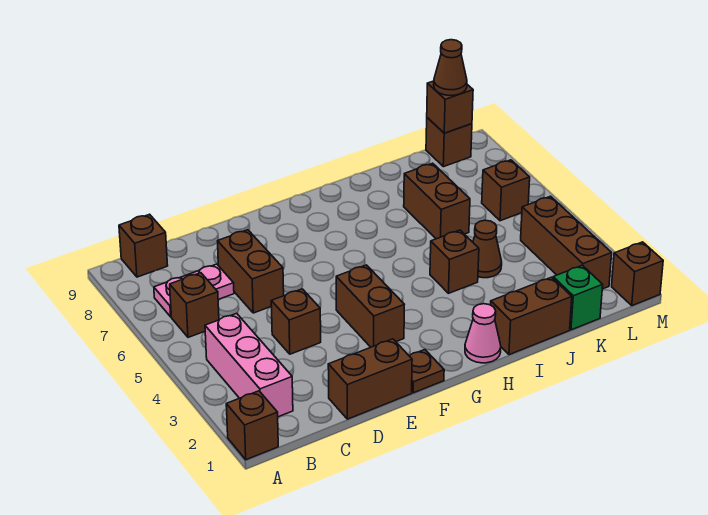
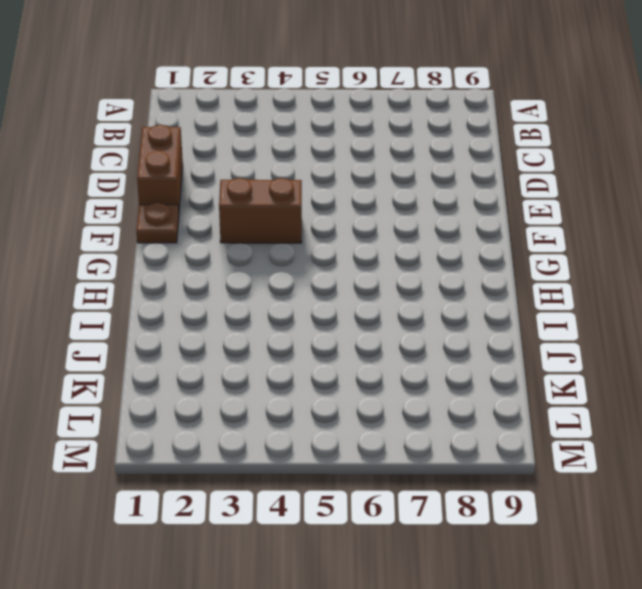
none -> brown brick A1 level 1
none -> pink brick B2:B4 level 1
none -> brown brick B6 level 1

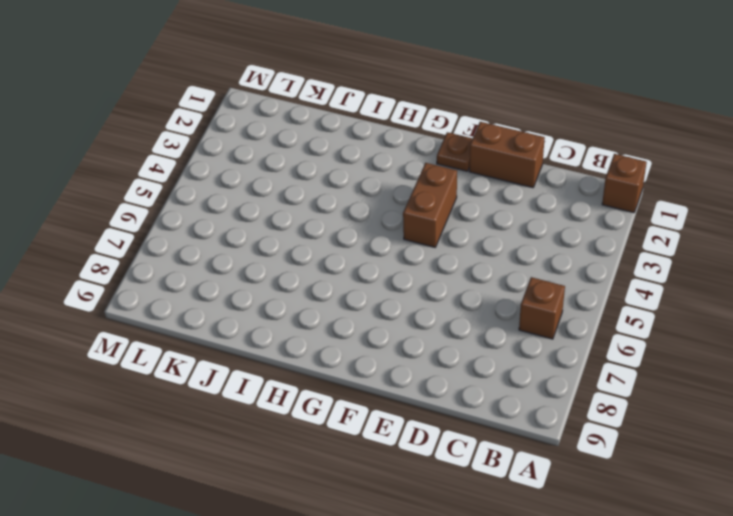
none -> pink brick B2:B4 level 1
none -> pink plate B7:C7 level 1
none -> brown brick B9 level 1

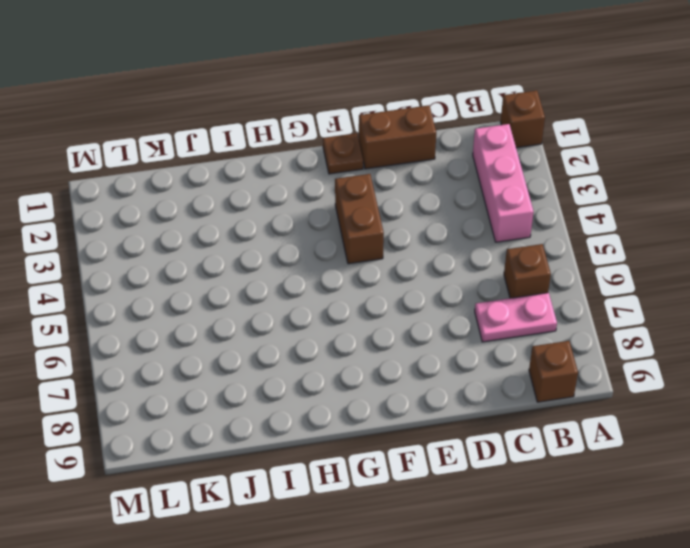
none -> brown brick D4 level 1
none -> brown brick D6:D7 level 1
none -> pink cone H1 level 1

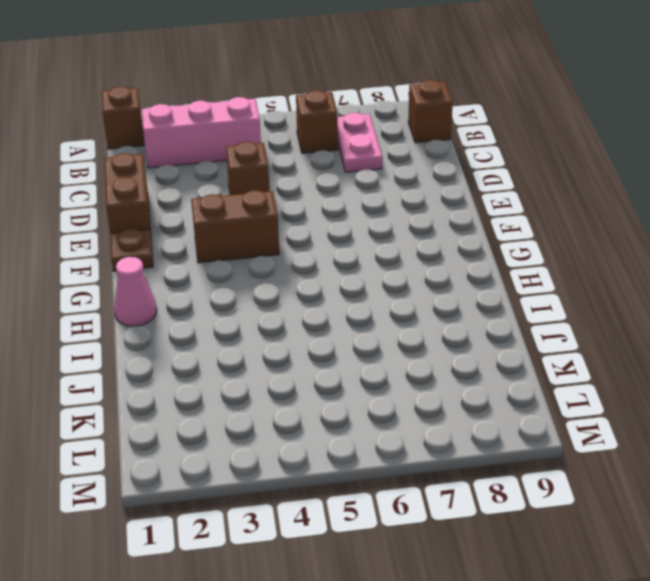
none -> brown brick D6:D7 level 1
none -> brown brick I1:J1 level 1
none -> brown brick I4 level 1

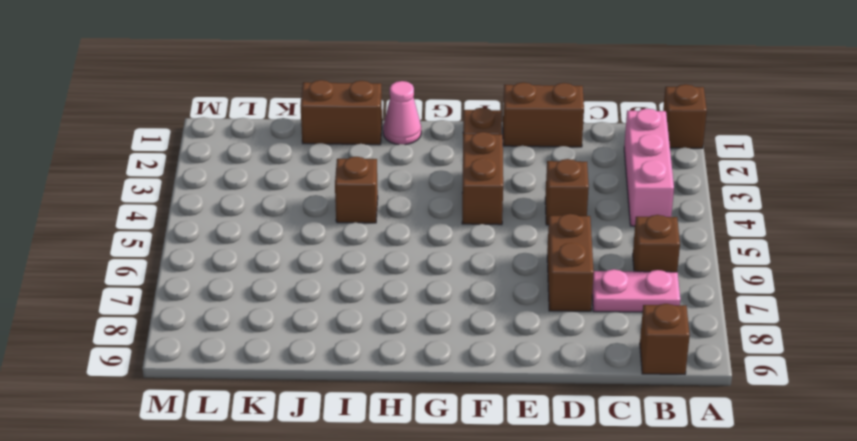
none -> brown cone J4 level 1
none -> brown brick J6:J7 level 1
none -> green brick K1 level 1

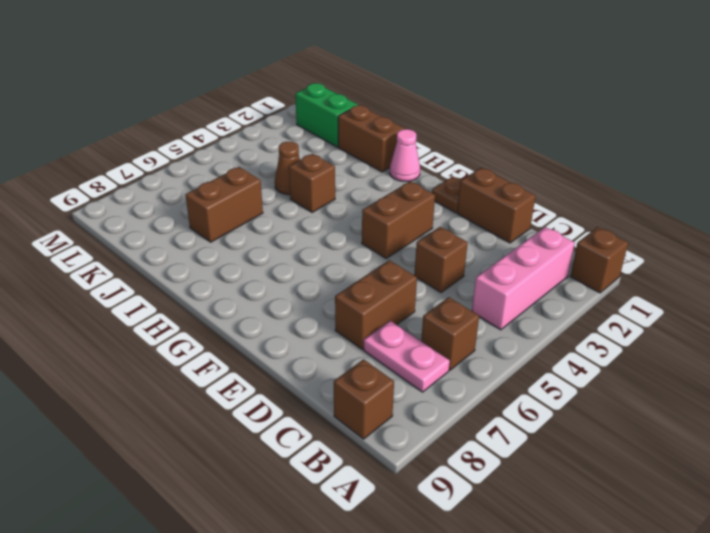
green brick K1:L1 level 1 -> green brick K1 level 1
none -> brown brick L2:L4 level 1
none -> brown brick L6 level 1
none -> brown brick L9 level 1

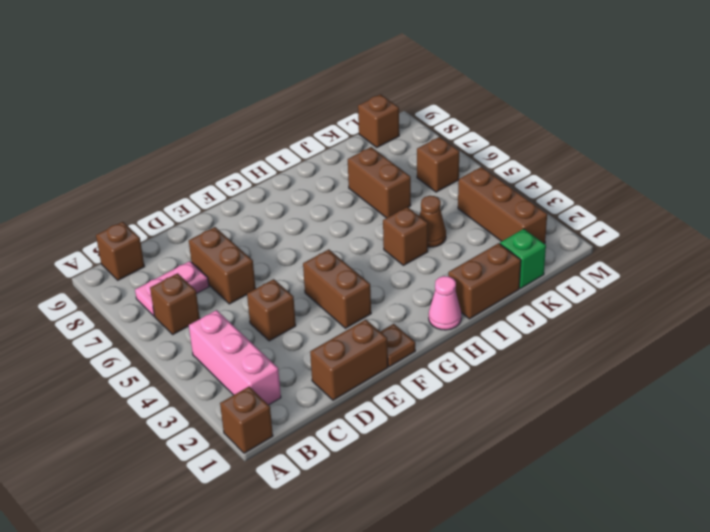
none -> brown brick M1 level 1
none -> brown brick L9 level 2
none -> brown cone L9 level 3

